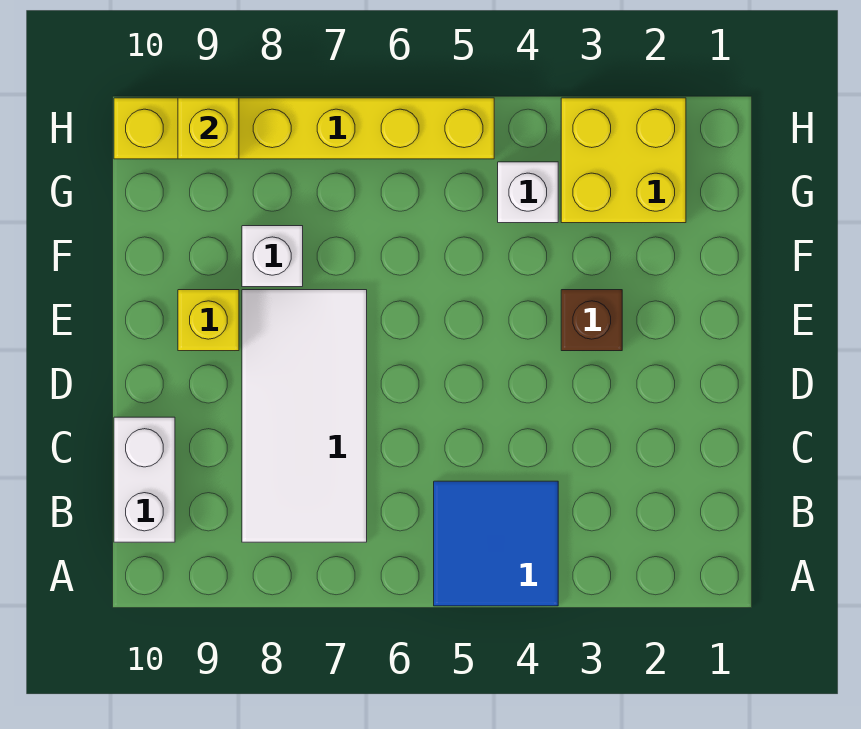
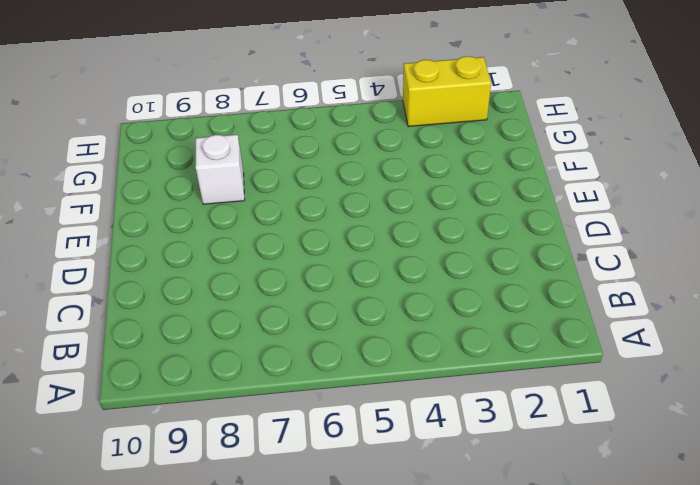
yellow brick H2:H3 level 1 -> yellow brick G2:H3 level 1
none -> blue tile A4:B5 level 1
none -> white tile B7:E8 level 1

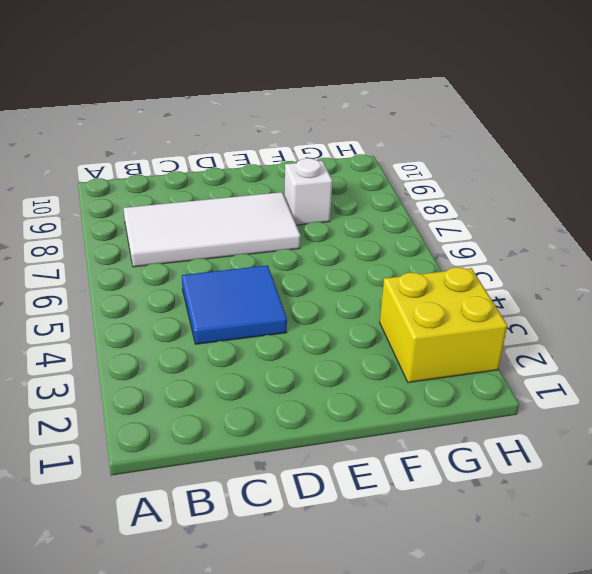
blue tile C4:D5 level 1 -> blue tile A4:B5 level 1
none -> white brick B10:C10 level 1
none -> brown brick E3 level 1

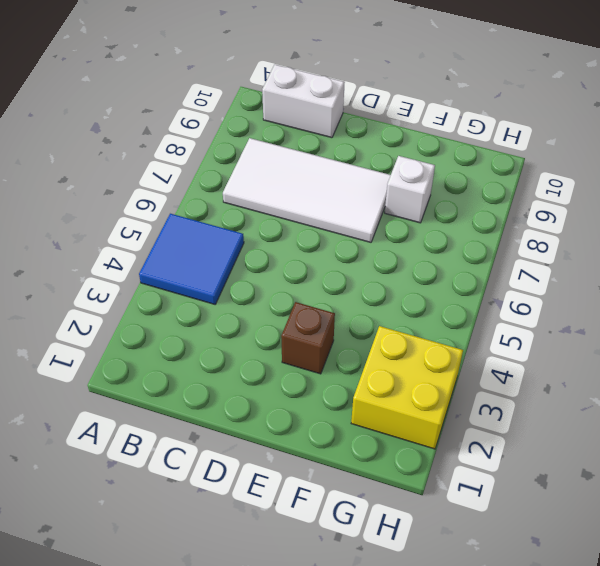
none -> yellow brick E9 level 1
none -> white brick G4 level 1

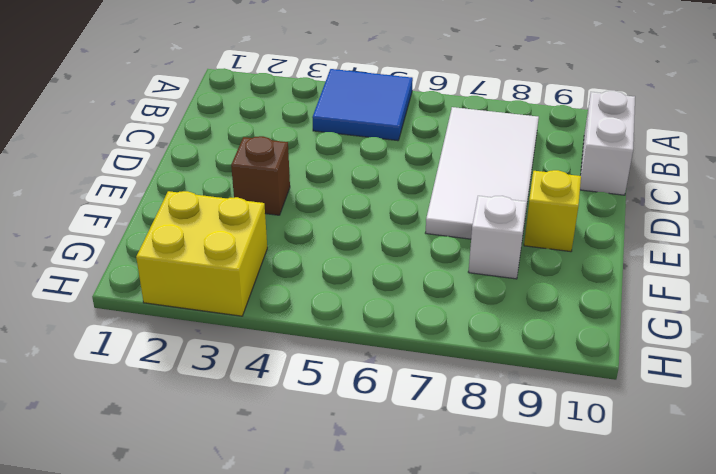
none -> white brick G4 level 1
none -> yellow brick H5:H10 level 1

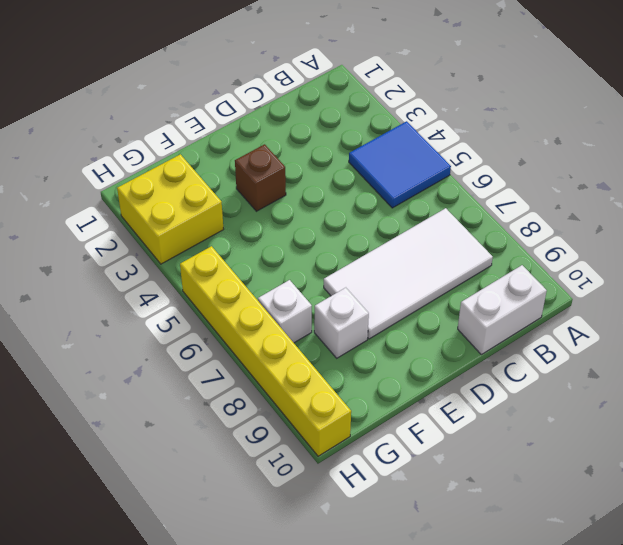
white brick G7 level 1 -> white brick G4 level 1
none -> yellow brick E9 level 1
none -> yellow brick H9 level 2

